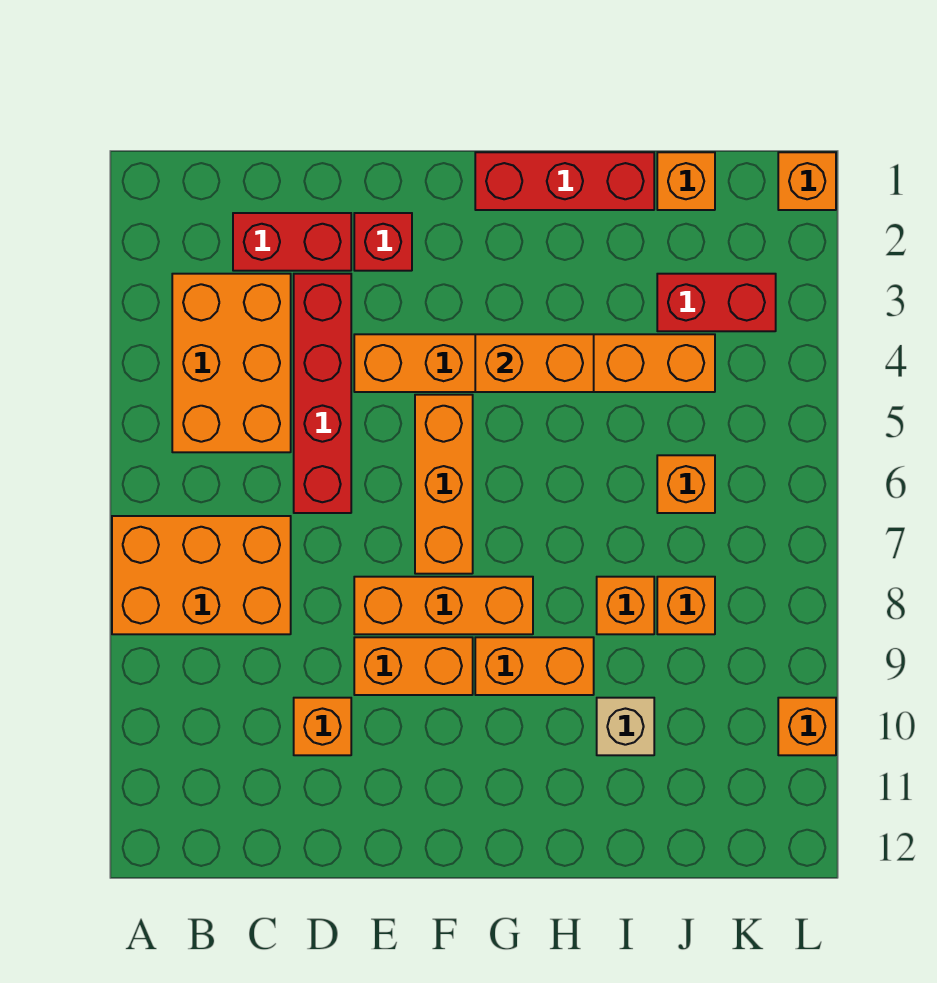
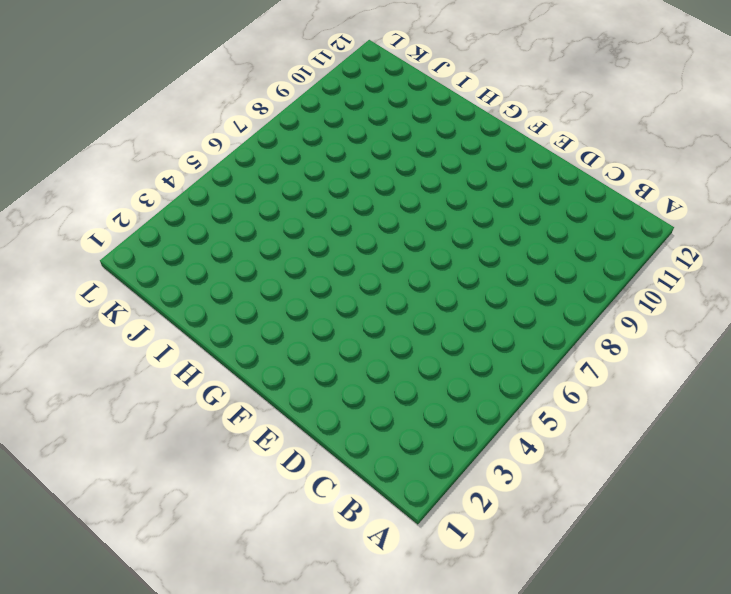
none -> orange brick A7:C8 level 1
none -> orange brick B3:C5 level 1
none -> red brick C2:D2 level 1

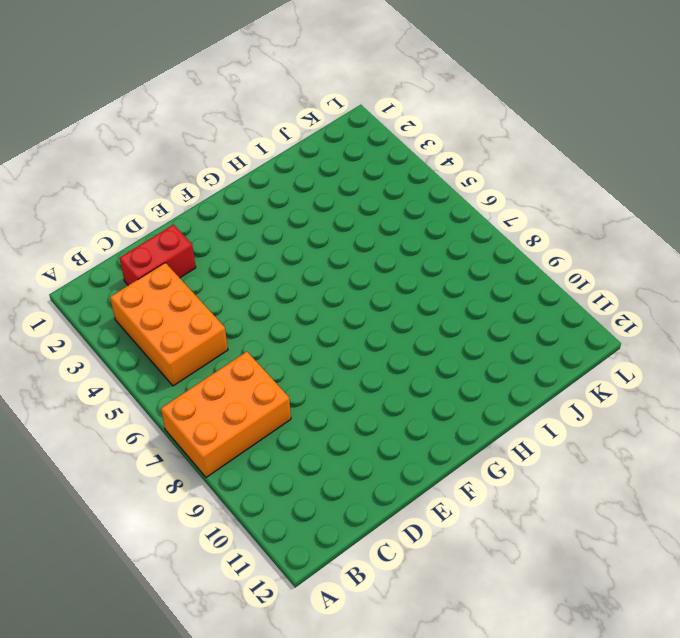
none -> red brick D3:D6 level 1
none -> orange brick D10 level 1
none -> red brick E2 level 1

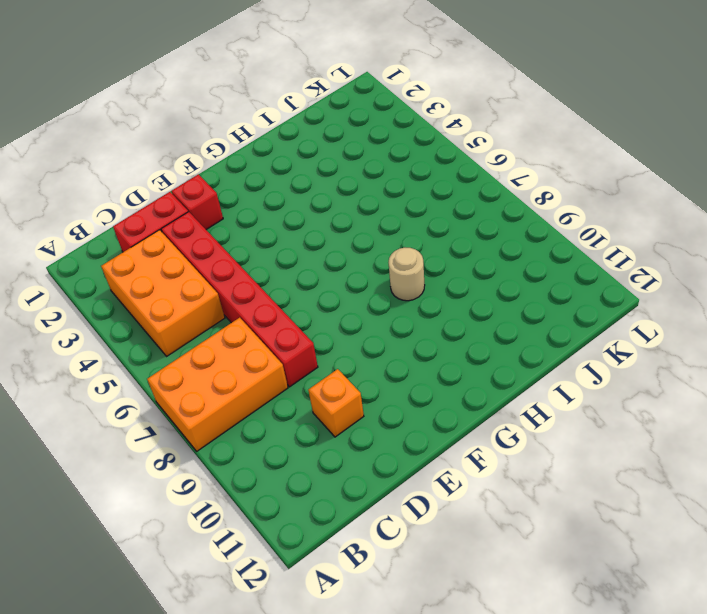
red brick D3:D8 level 1 -> red brick D3:D6 level 1
tan round brick H8 level 1 -> none
none -> orange brick E4:J4 level 1
none -> orange brick E8:G8 level 1
none -> orange brick E9:F9 level 1

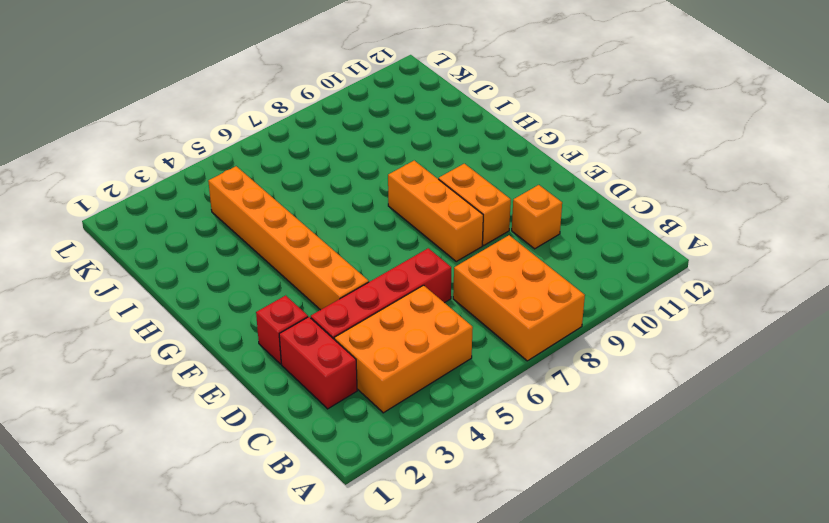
none -> orange brick F5:F7 level 1
none -> red brick G1:I1 level 1
none -> orange brick G9:H9 level 1

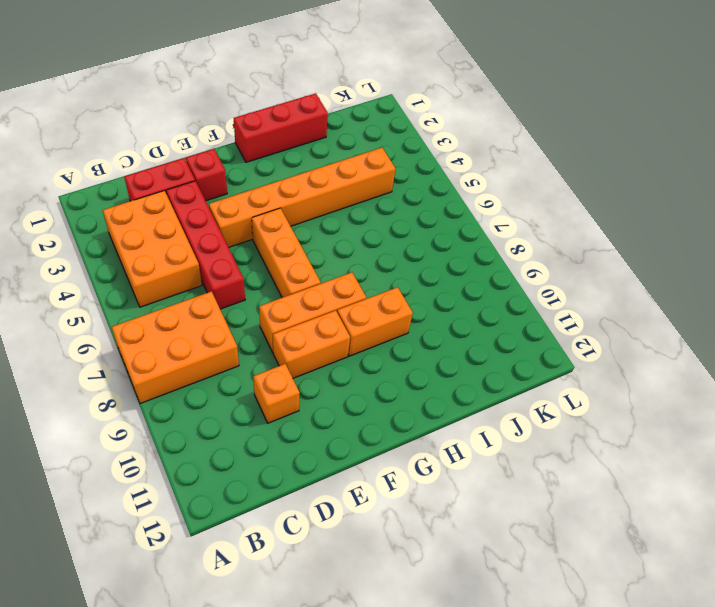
none -> orange brick I8 level 1
none -> tan brick I10 level 1
none -> orange brick J1 level 1

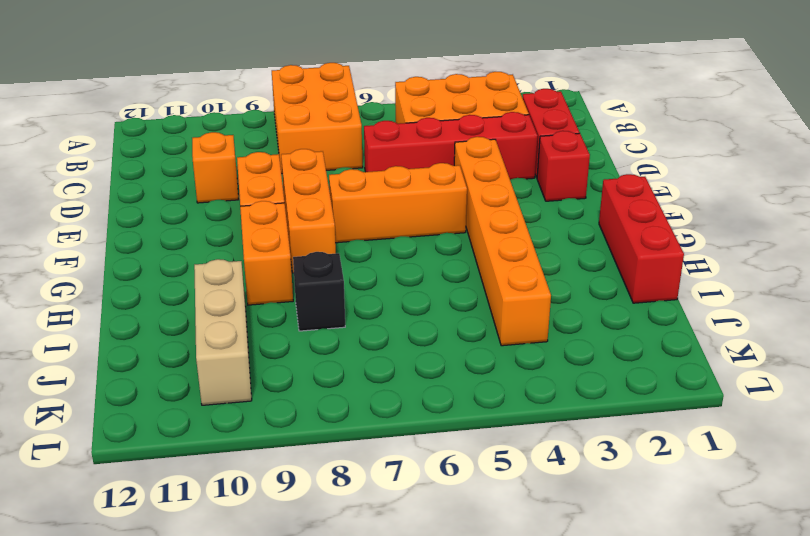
black brick I8 level 1 -> orange brick I8 level 1
tan brick I10:K10 level 1 -> tan brick I10 level 1
none -> orange brick J1 level 1
none -> red brick J3:K3 level 1
none -> orange brick J6 level 1

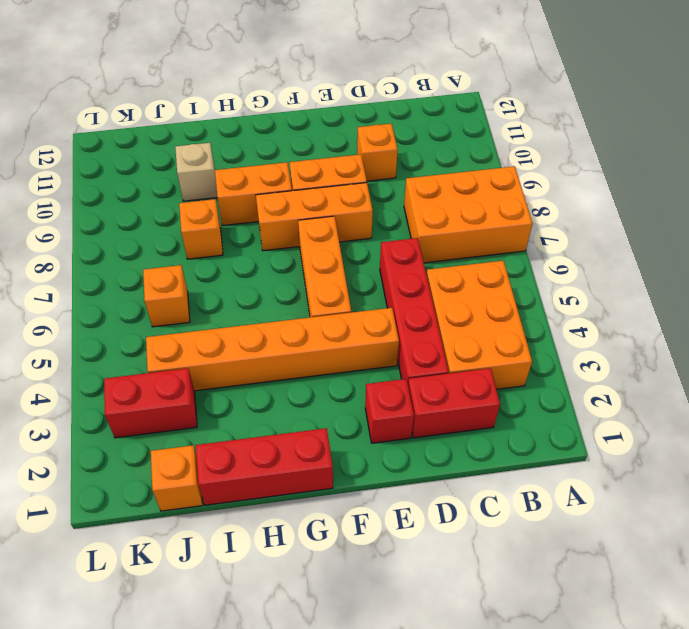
none -> orange brick J8 level 1
none -> orange brick L1 level 1
none -> orange brick L10 level 1

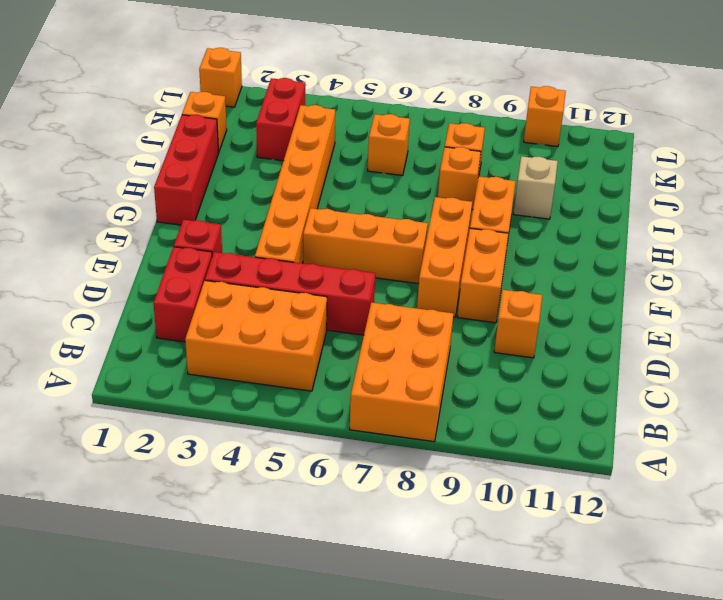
none -> orange brick G4:H4 level 2

